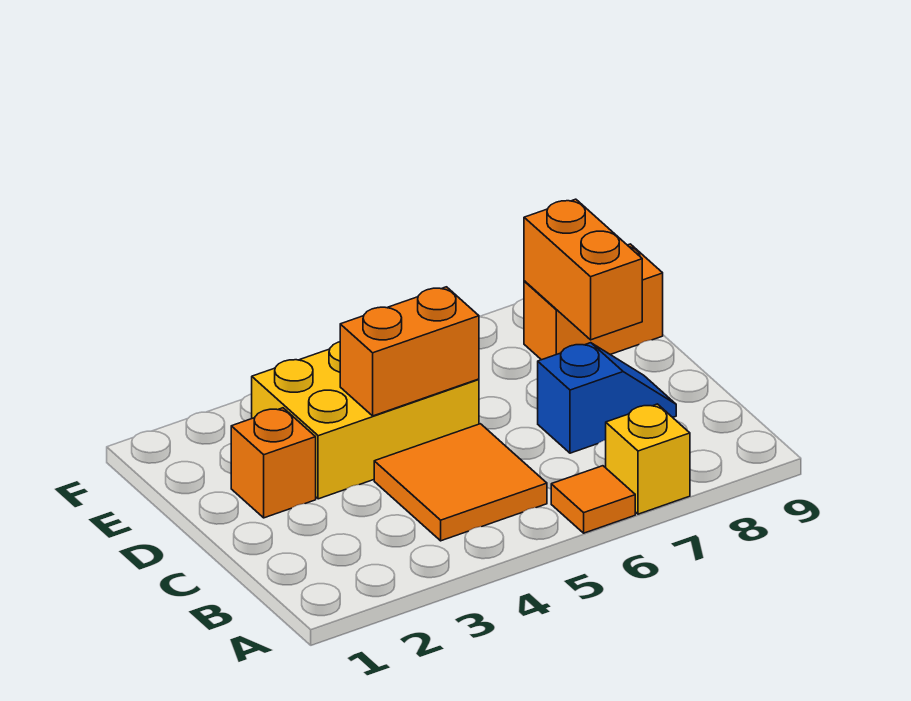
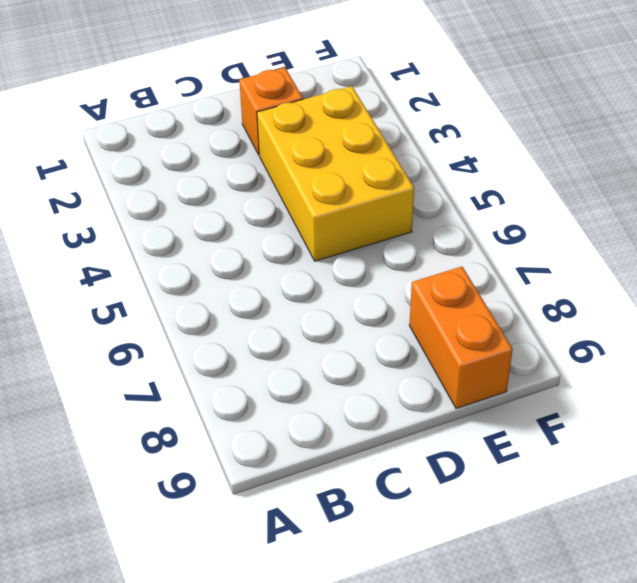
none -> orange tile A6 level 1
none -> yellow brick A7 level 1

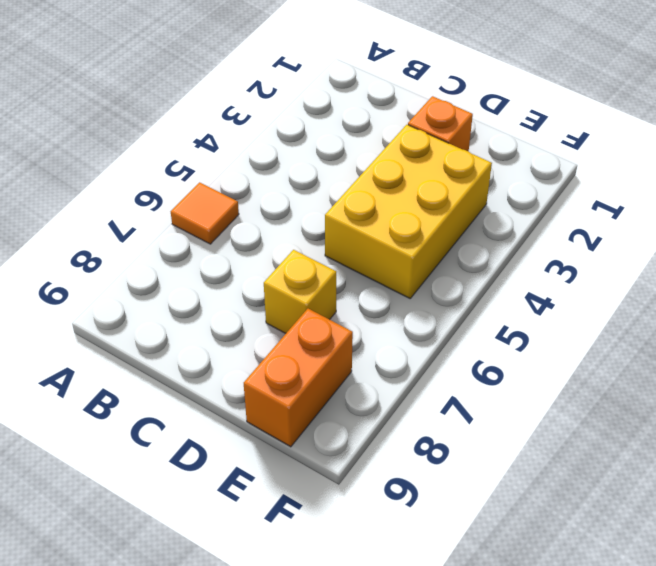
yellow brick D7 level 1 -> yellow brick A7 level 1
none -> orange tile B4:C5 level 1
none -> blue slope C7:C8 level 1 top 7

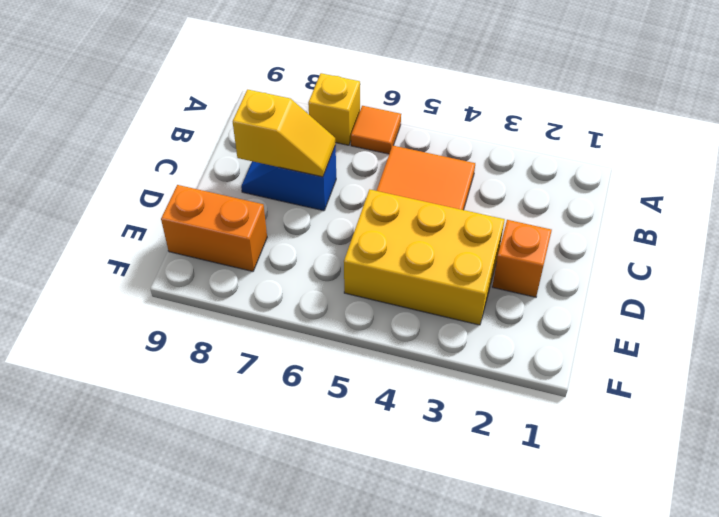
yellow slope C7:C8 level 2 top 8 -> none
none -> orange brick D4:D5 level 2
none -> orange brick D8:E8 level 2

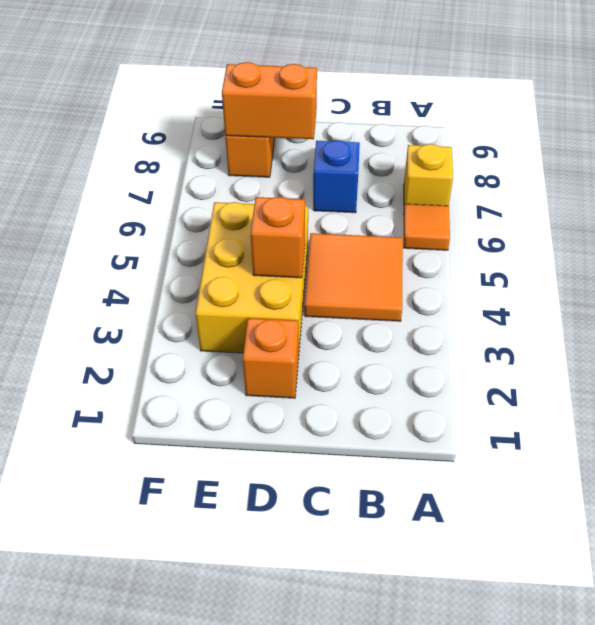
orange brick D4 level 2 -> orange brick D4:D5 level 2

